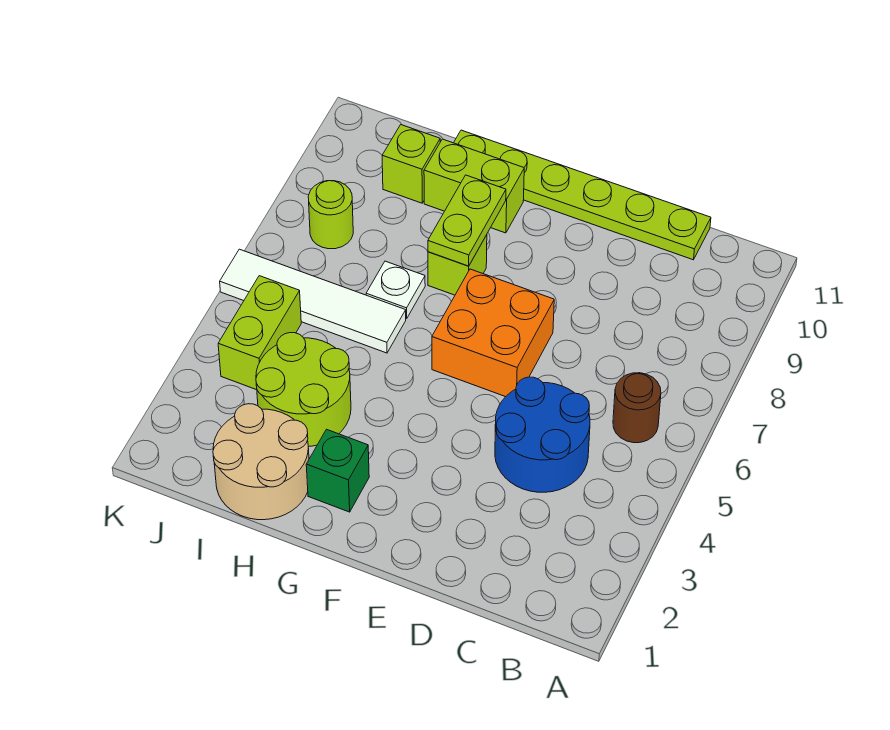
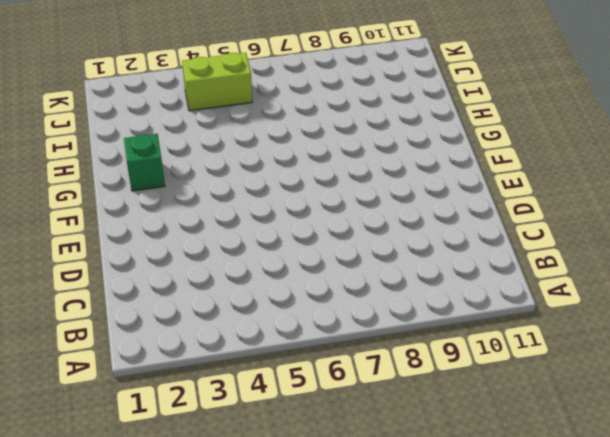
none -> brown round brick B6 level 1
none -> blue round brick C4:D5 level 1
none -> lime plate C11:H11 level 1

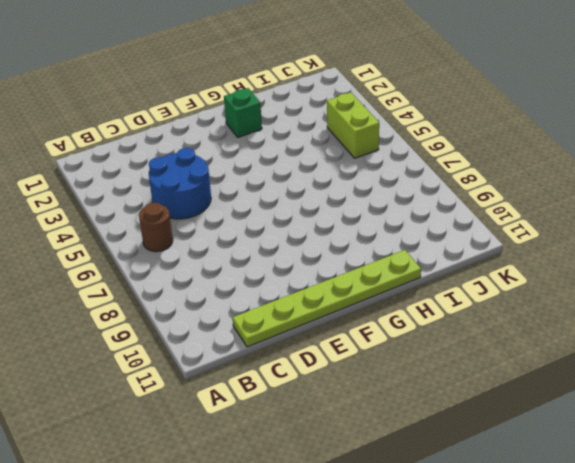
none -> orange brick E6:F7 level 1
none -> lime brick G8 level 1
none -> lime brick G10:H10 level 1

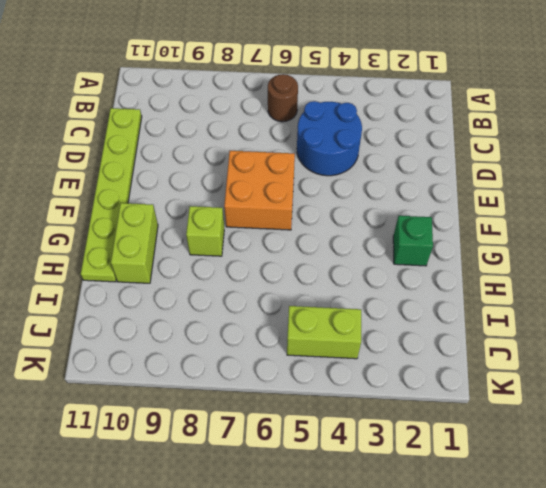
none -> tan round brick H1:I2 level 1
none -> lime round brick H3:I4 level 1
none -> white tile H6:K6 level 1

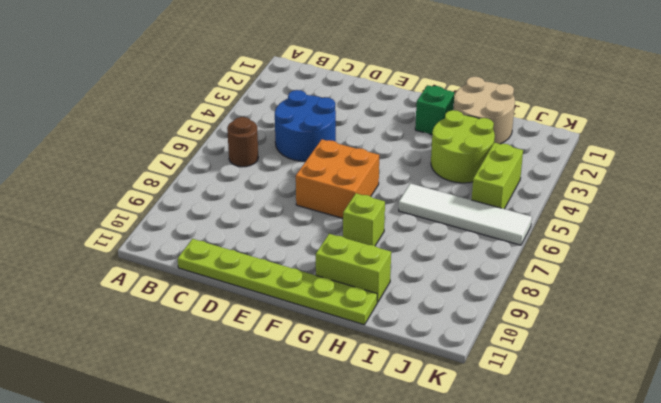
none -> white plate H7 level 1
none -> lime brick I10 level 1
none -> lime round brick J8 level 1

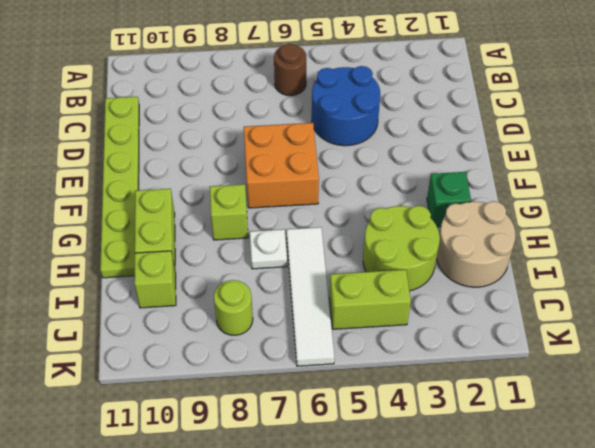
none -> lime plate G8:G9 level 2

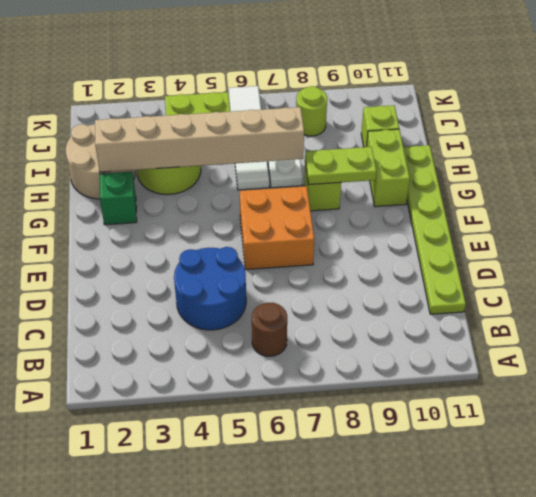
tan brick H2:H7 level 2 -> none

